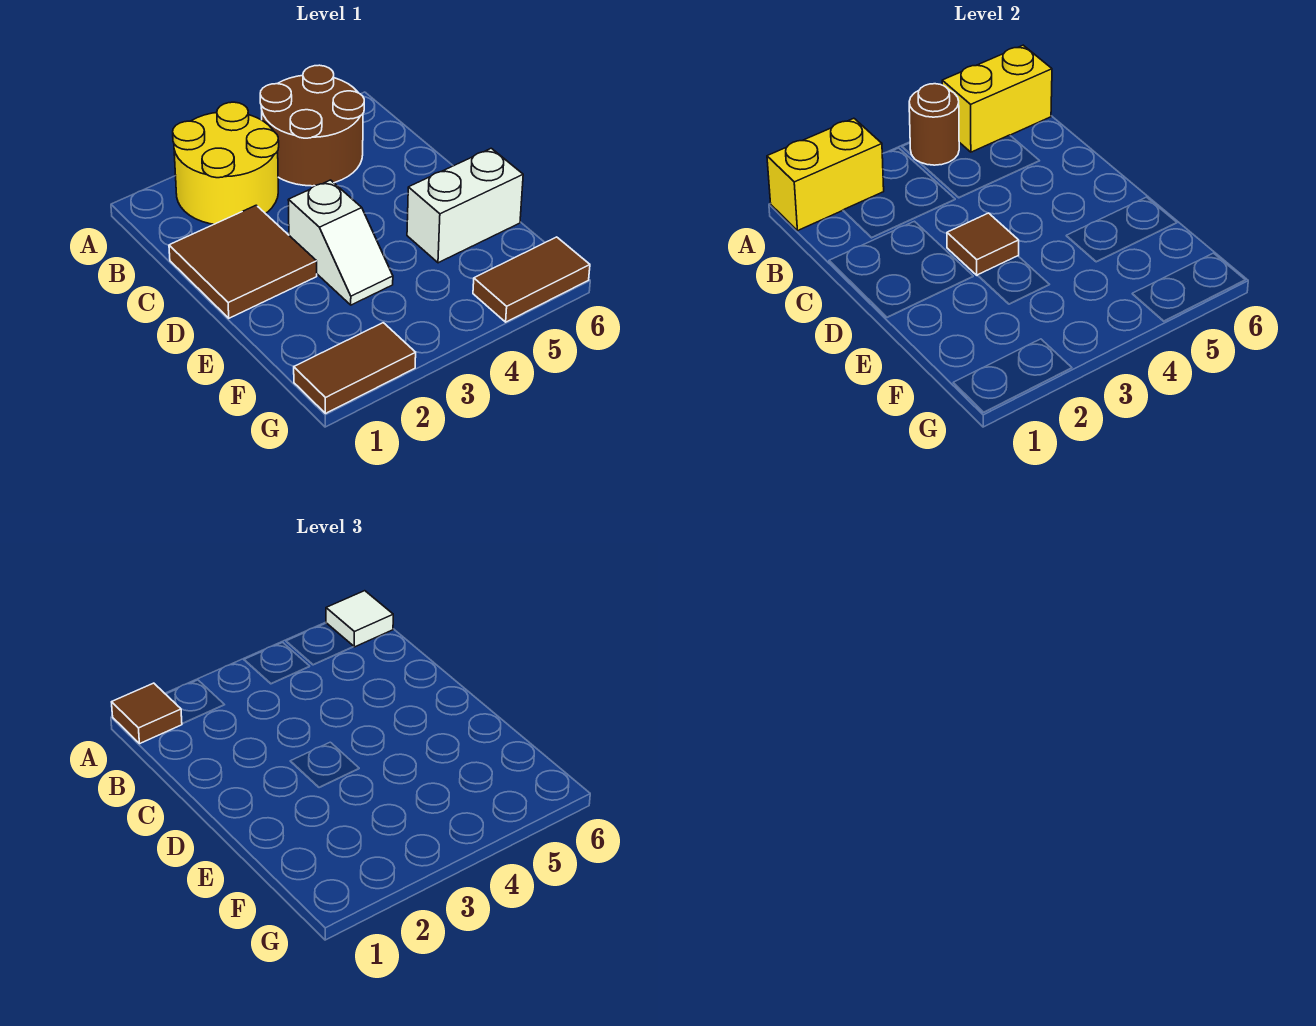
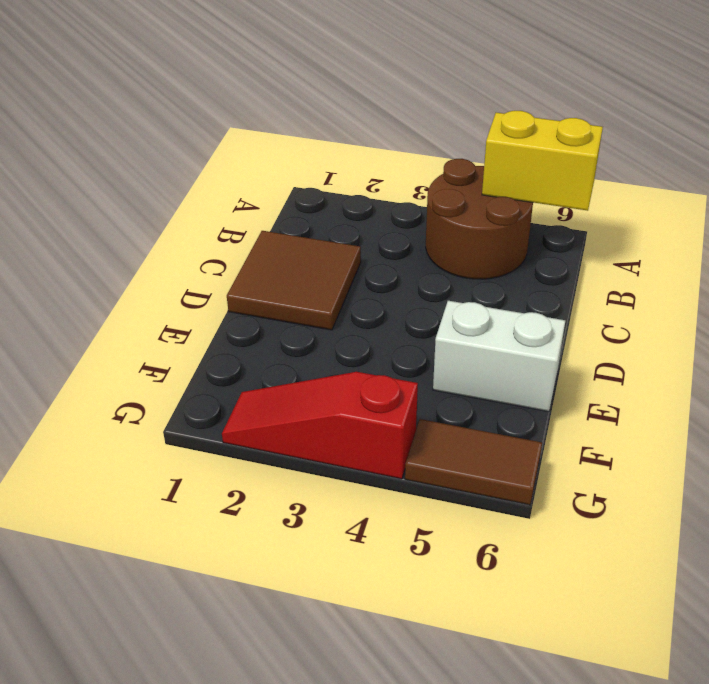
red slope G2:G4 level 1 top 4 -> brown tile G1:G2 level 1
none -> yellow round brick A2:B3 level 1
none -> white slope D3:E3 level 1 top D
none -> yellow brick A1:A2 level 2

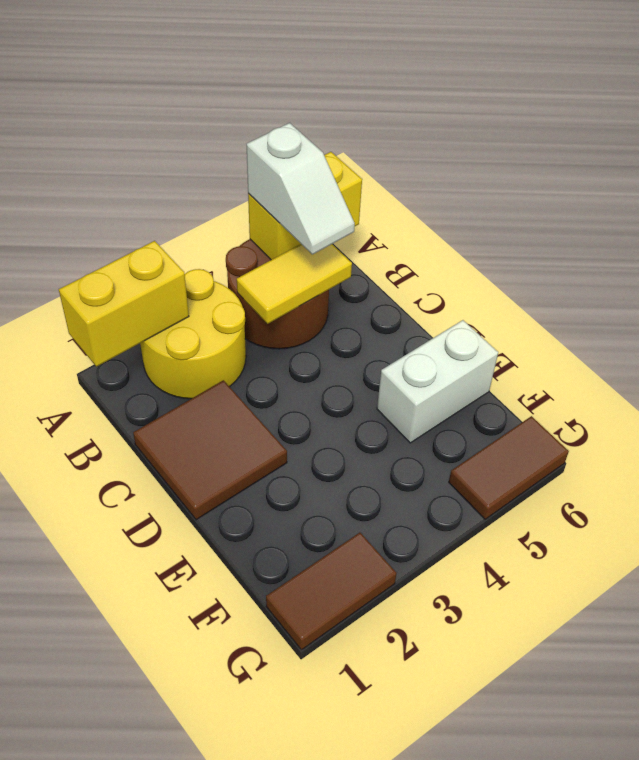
white slope A5:B5 level 3 top A -> white slope D3:E3 level 1 top D
yellow tile B4:B5 level 2 -> none
none -> brown round brick A4 level 2
none -> brown tile D3 level 2
none -> brown tile A1 level 3

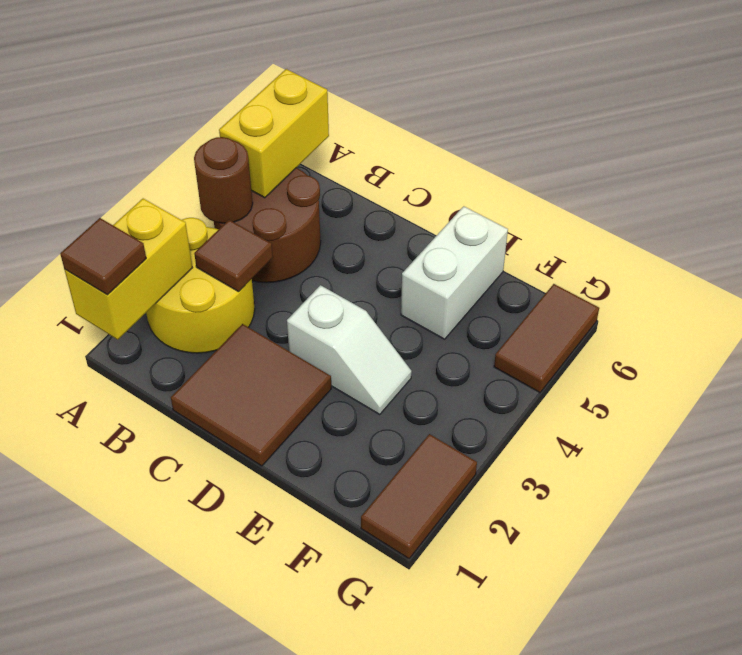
brown tile B3 level 2 -> brown tile D3 level 2
none -> white tile A6 level 3

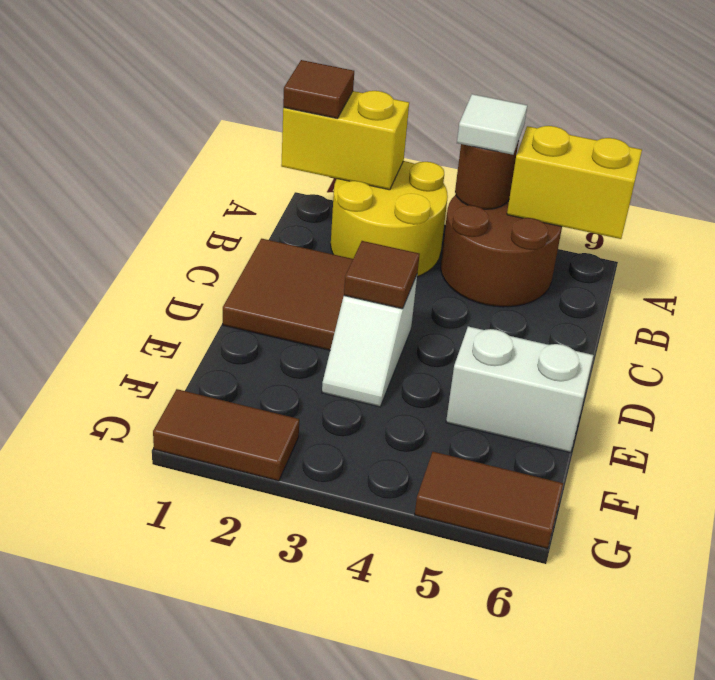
white tile A4 level 3 -> white tile A6 level 3

